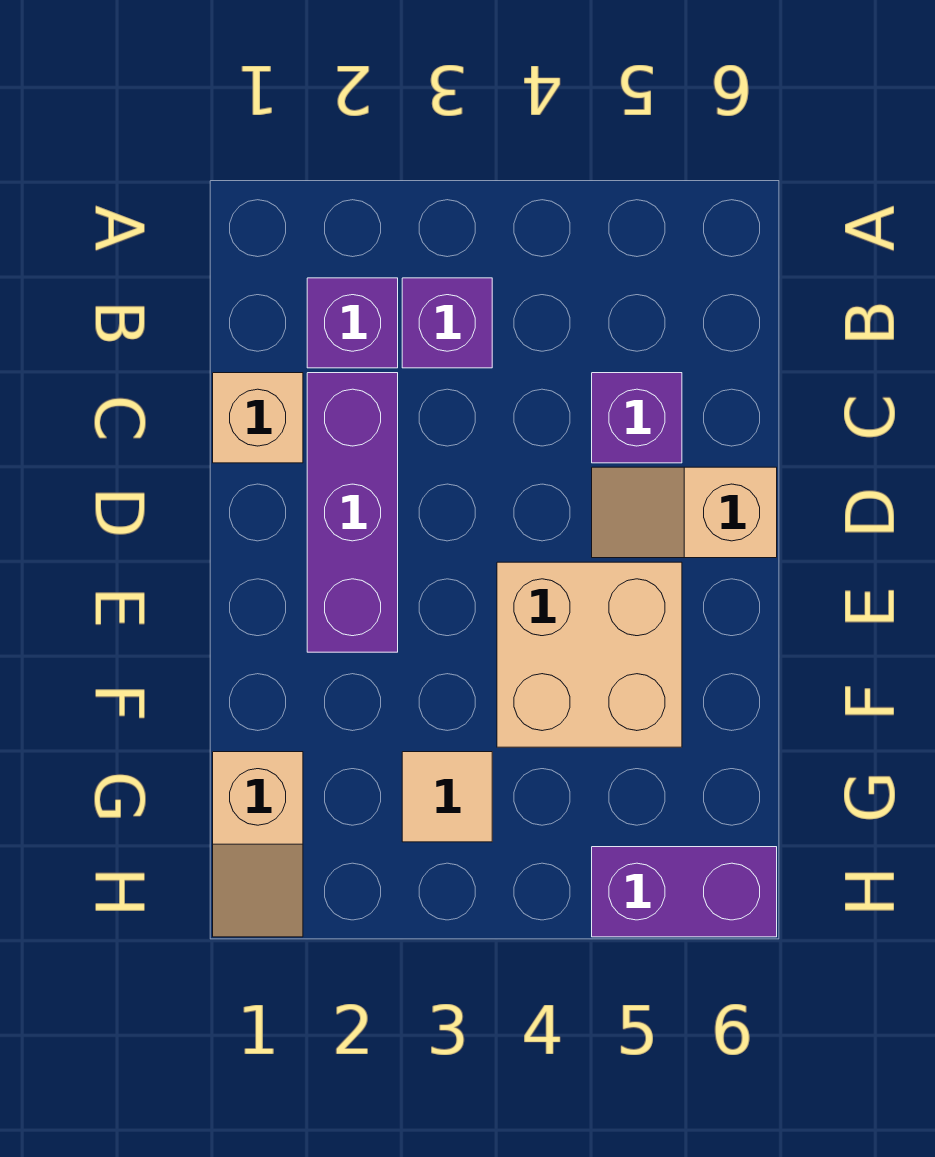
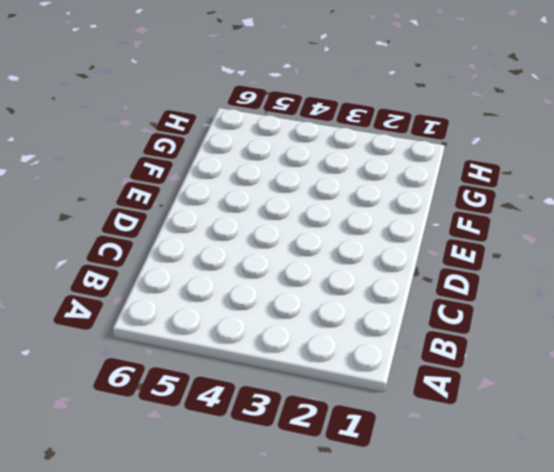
none -> purple brick B2 level 1
none -> purple brick B3 level 1

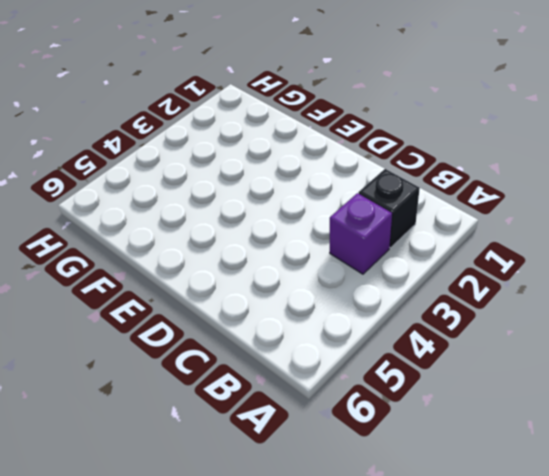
black brick B2 level 1 -> purple brick B2 level 1
none -> tan brick C1 level 1
none -> purple brick C2:E2 level 1

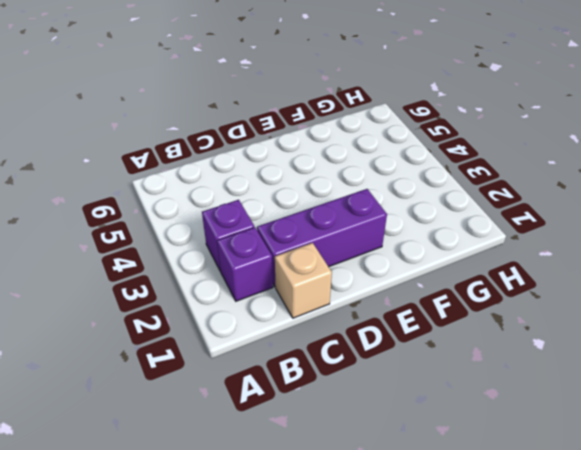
none -> purple brick C5 level 1
none -> tan slope D5:D6 level 1 top 6

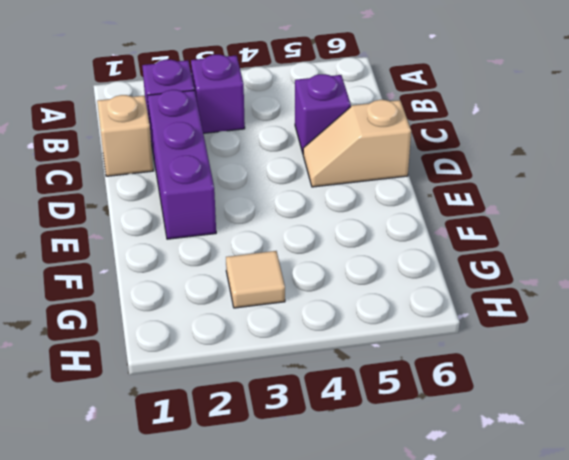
none -> tan brick E4:F5 level 1
none -> tan slope G1:H1 level 1 top G

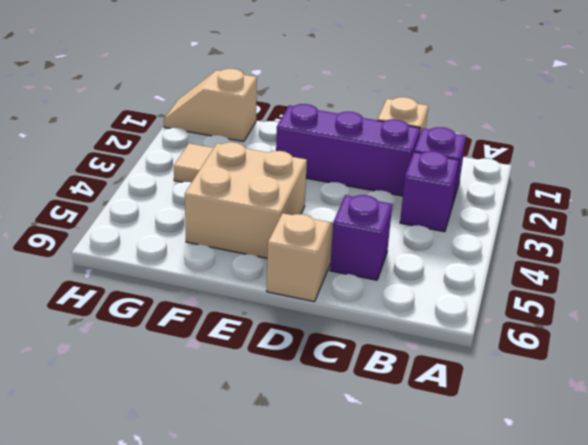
none -> purple brick H5:H6 level 1

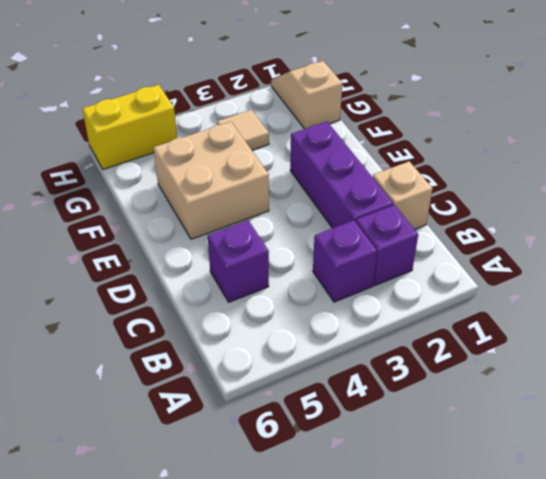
yellow brick H5:H6 level 1 -> purple brick H5:H6 level 1
none -> tan slope D5:D6 level 1 top 6

